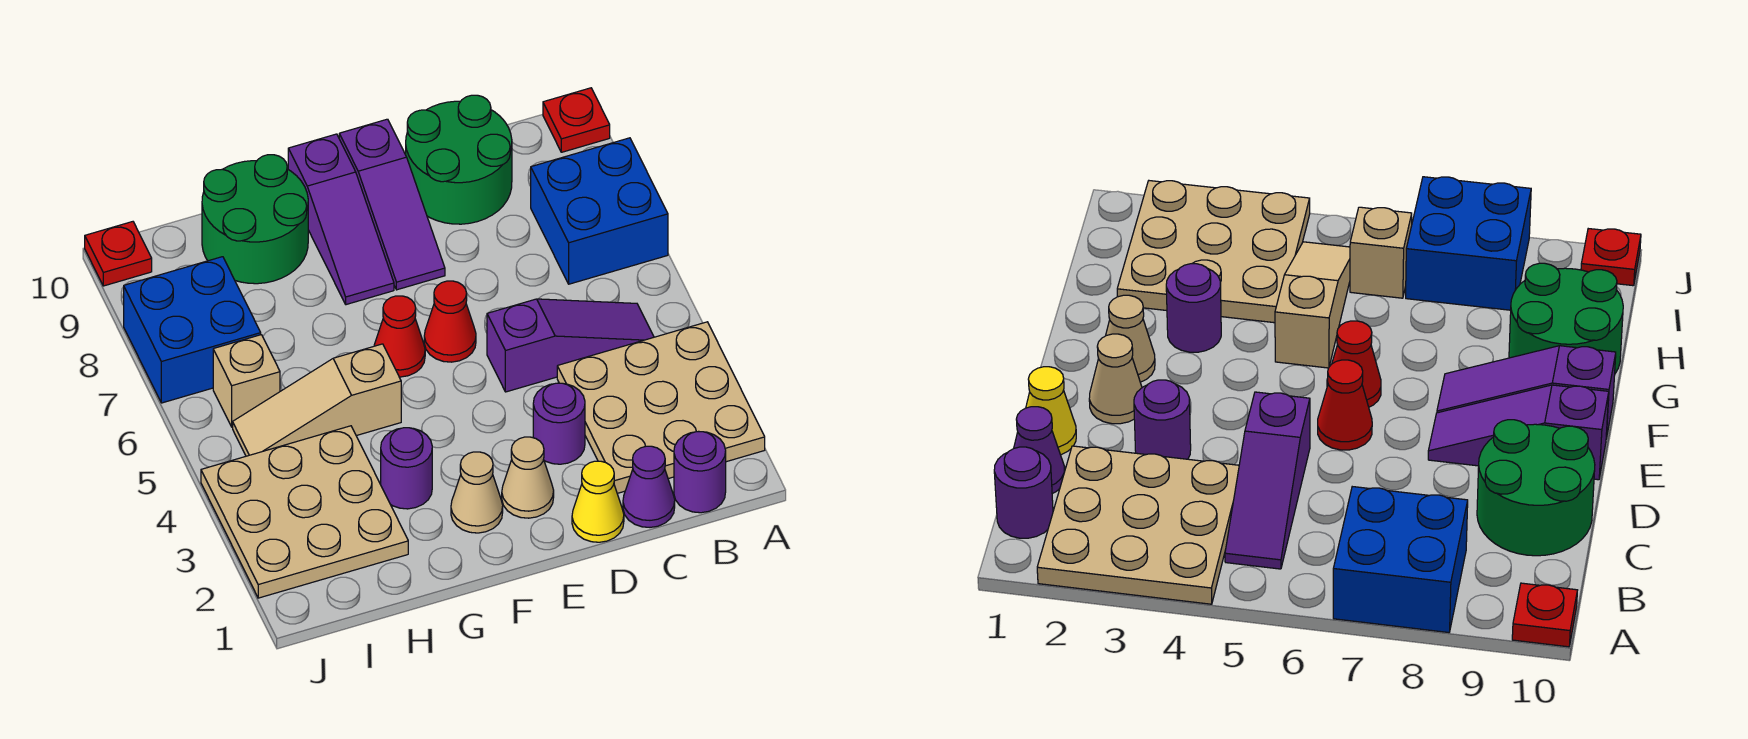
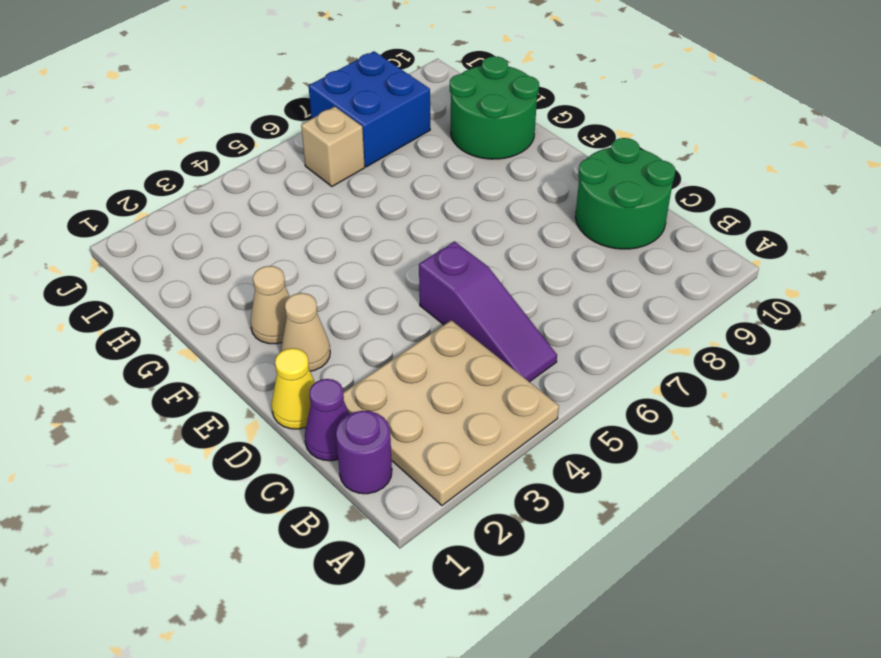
none -> blue brick A7:B8 level 1
none -> red plate A10 level 1
none -> purple round brick D3 level 1

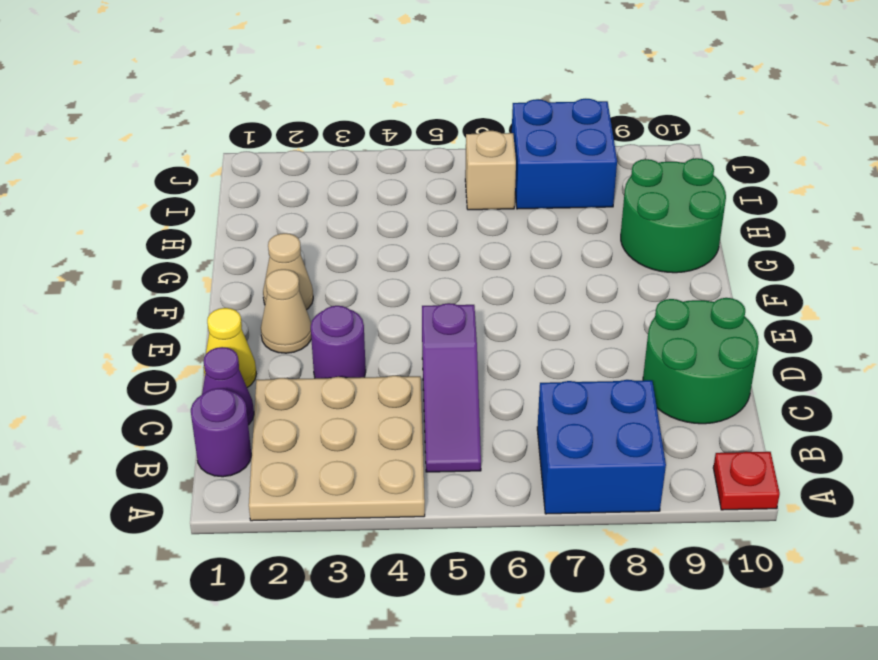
none -> red cone E6 level 1
none -> purple slope E8:E10 level 1 top 10
none -> red cone F6 level 1

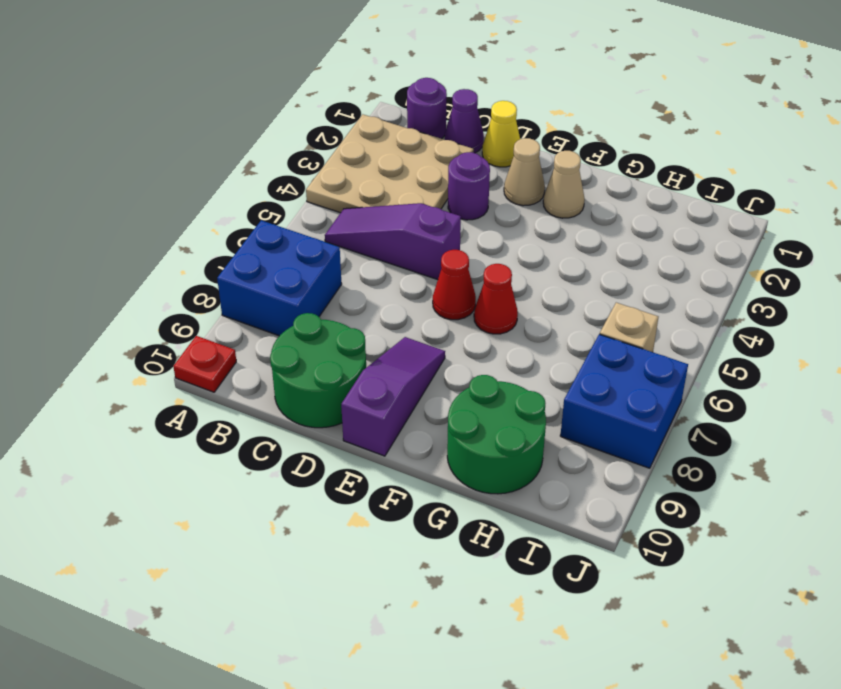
none -> purple slope F8:F10 level 1 top 10
none -> purple round brick G3 level 1
none -> tan slope G5:I5 level 1 top G

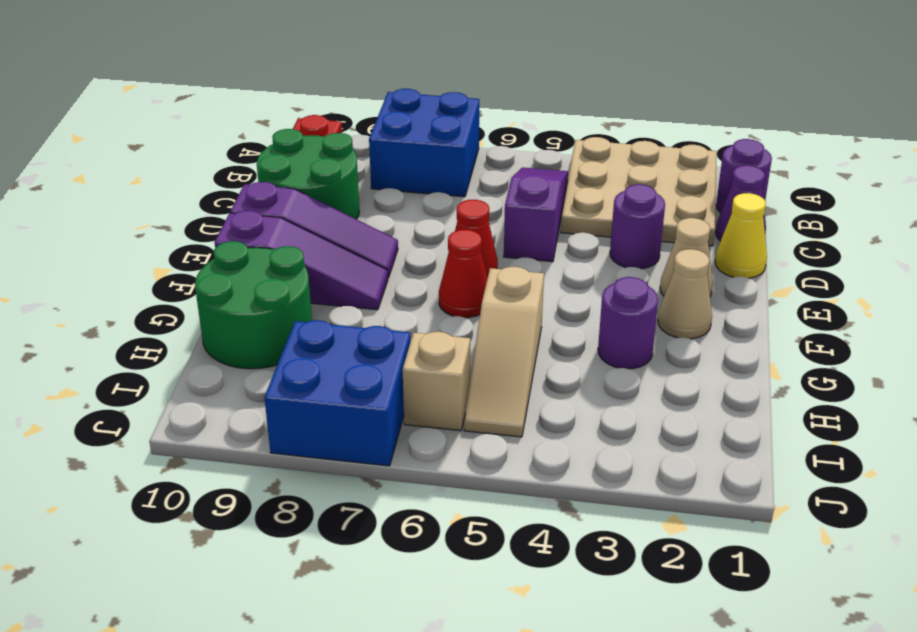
none -> tan plate H2:J4 level 1
none -> red plate J10 level 1

